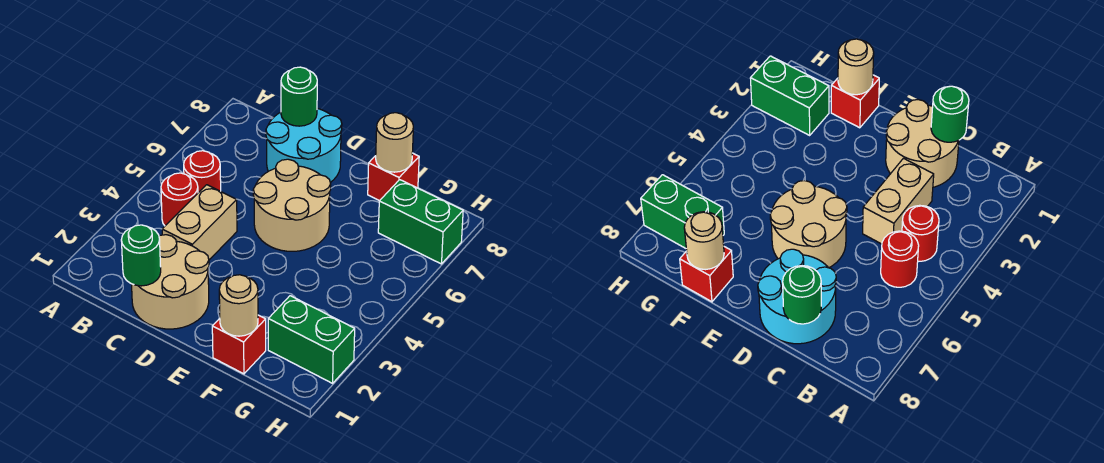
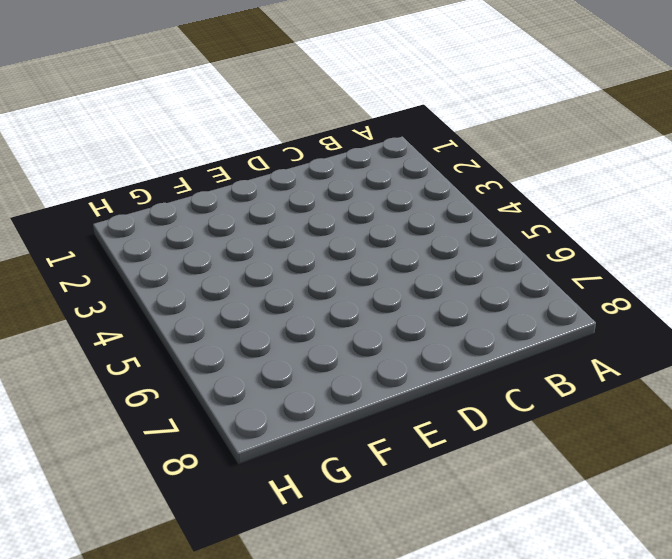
none -> red round brick B4 level 1
none -> red round brick B5 level 1
none -> tan round brick C1:D2 level 1

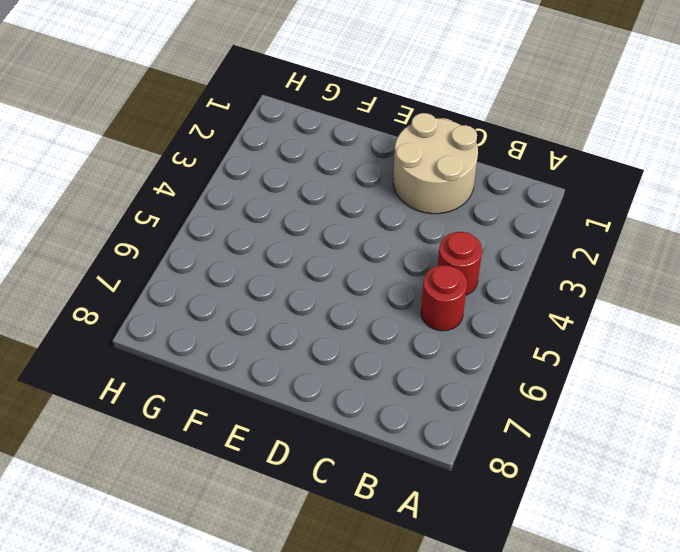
none -> tan brick C3:C4 level 1
none -> cyan round brick C7:D8 level 1
none -> tan round brick D5:E6 level 1

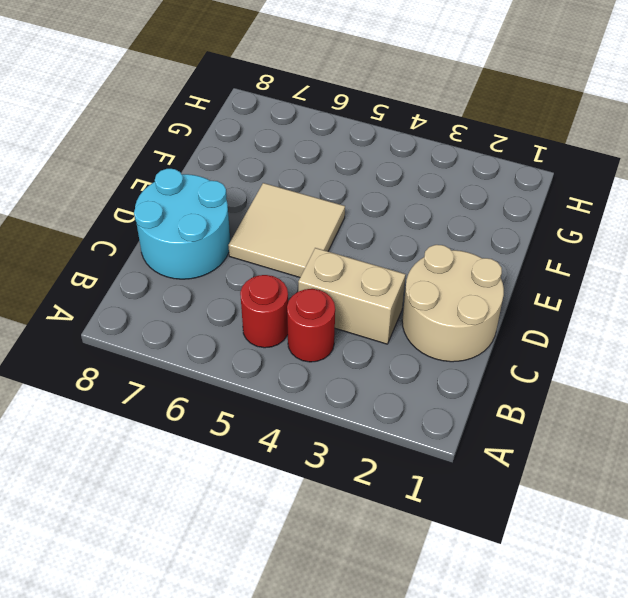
tan tile D5:E6 level 1 -> tan round brick D5:E6 level 1
none -> red brick F1 level 1
none -> red brick F8 level 1
none -> green brick G2:H2 level 1

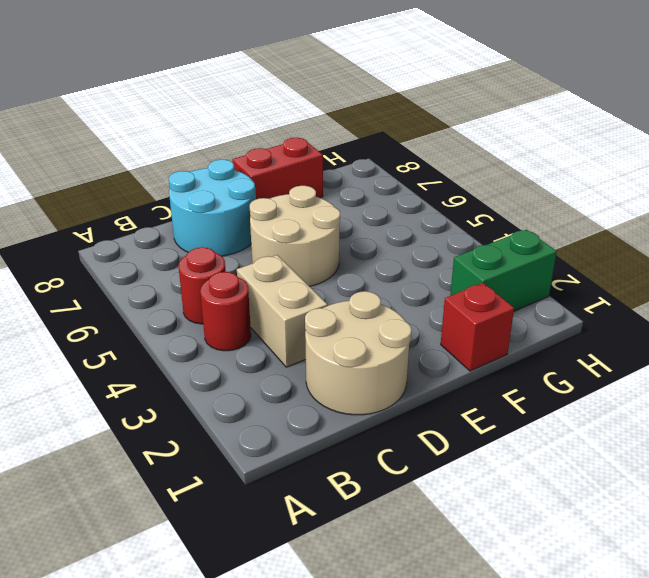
red brick E8:F8 level 1 -> red brick F8 level 1
none -> green brick G7:H7 level 1
none -> green round brick C1 level 2
none -> green round brick C8 level 2

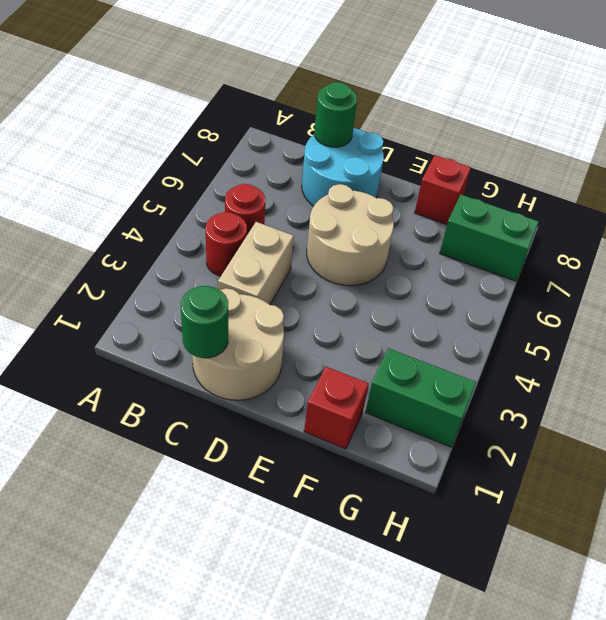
none -> tan round brick F1 level 2
none -> tan round brick F8 level 2

